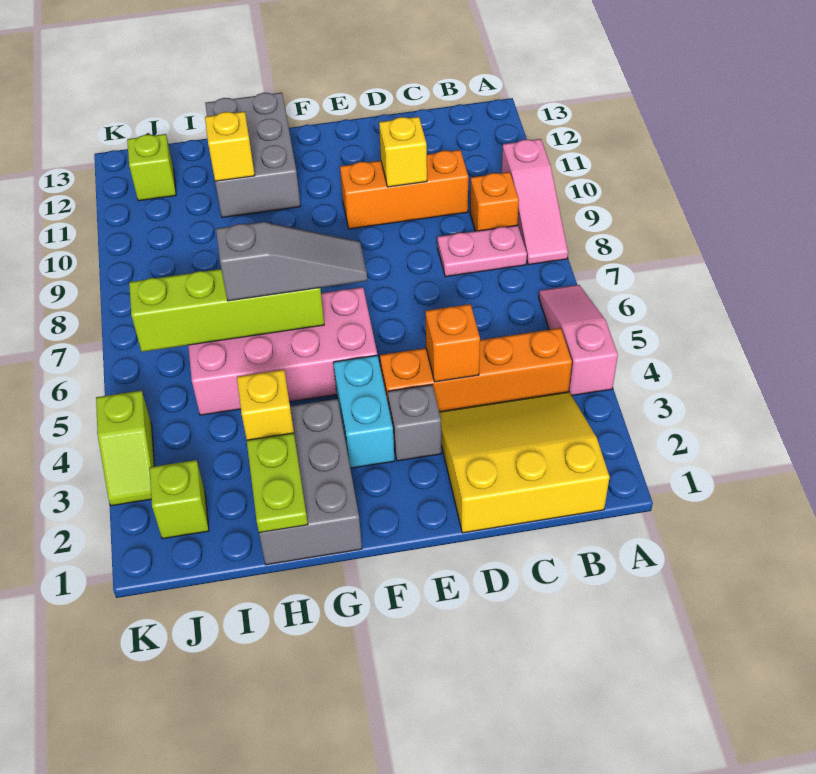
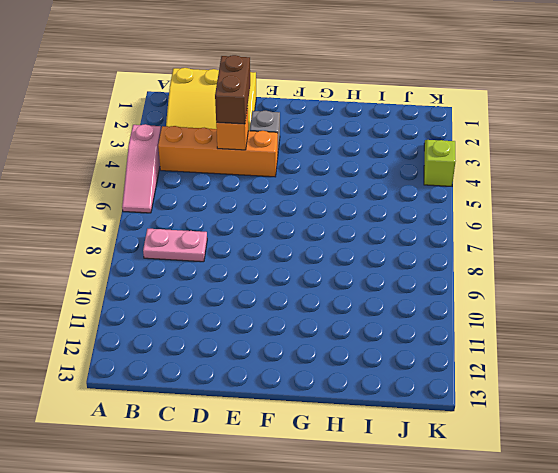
brown brick D3:D4 level 3 -> none
none -> pink slope A8:A10 level 1 top 10
none -> orange brick B9 level 1
none -> orange brick C10:E10 level 1

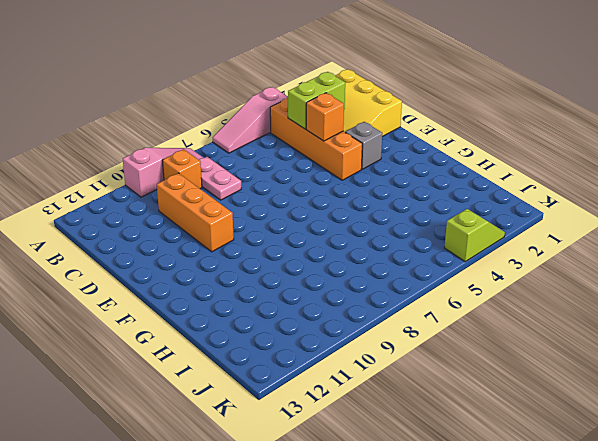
lime brick C3:C4 level 2 -> none
none -> cyan brick F3:F4 level 1
none -> pink brick F5:I6 level 1
none -> grey brick G1:H3 level 1

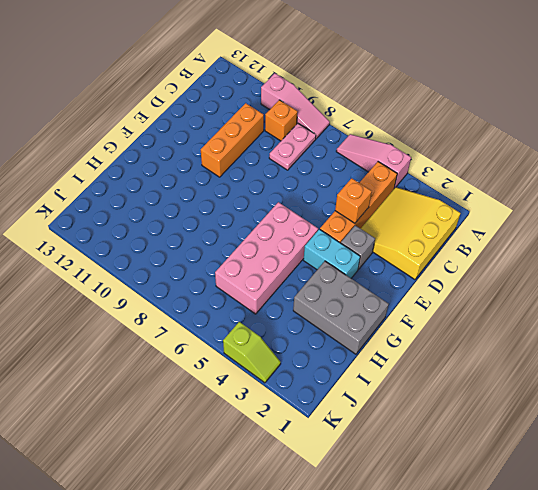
none -> grey brick G11:H13 level 1
none -> lime brick J2 level 1
none -> lime brick J12 level 1

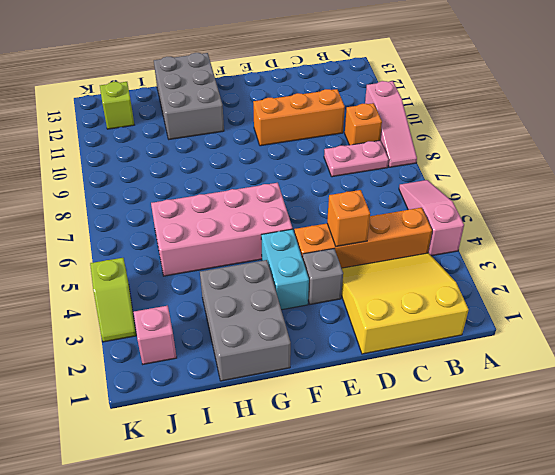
pink brick J2 level 1 -> lime brick J2 level 1
none -> yellow brick D10 level 2
none -> lime brick G6:J6 level 2
none -> lime plate H1:H2 level 2

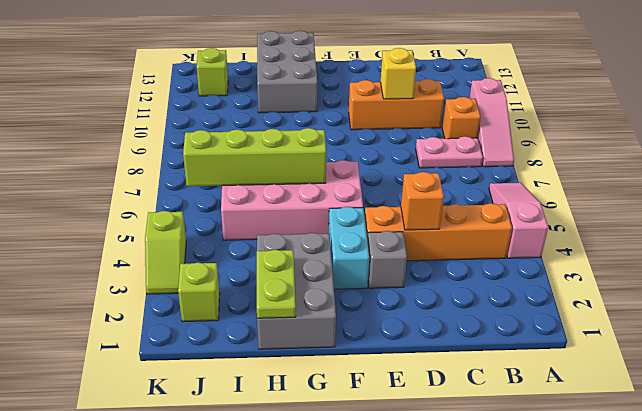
none -> yellow slope B1:D3 level 1 top 1
none -> yellow brick H3 level 2
none -> yellow brick H11 level 2

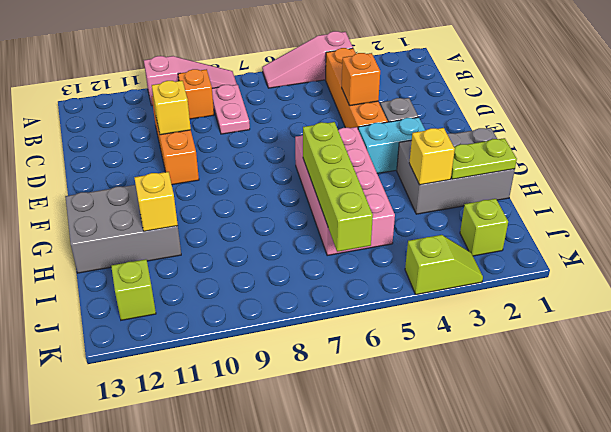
none -> yellow slope B1:D3 level 1 top 1
none -> grey slope F6:H6 level 3 top H

